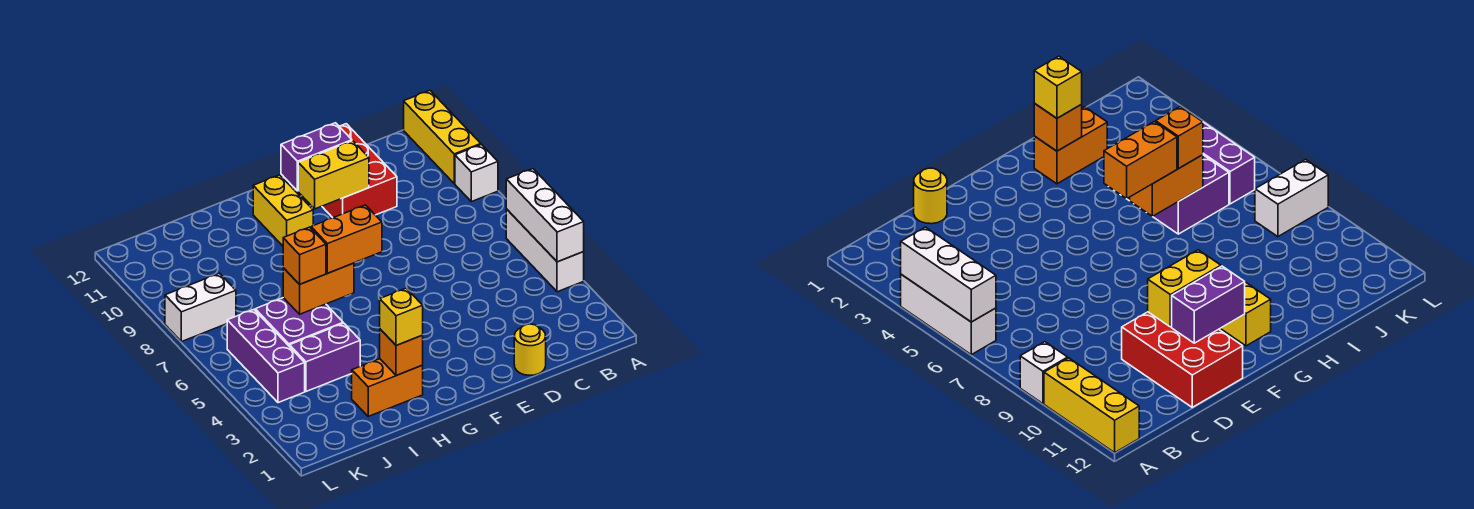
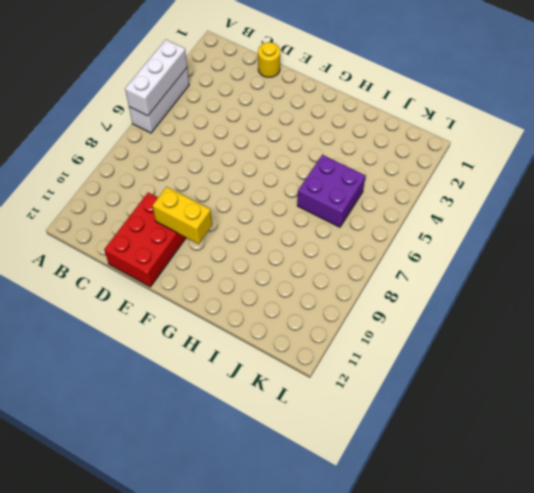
none -> white brick A9 level 1
none -> yellow brick A10:A12 level 1
none -> yellow brick G10:G11 level 1

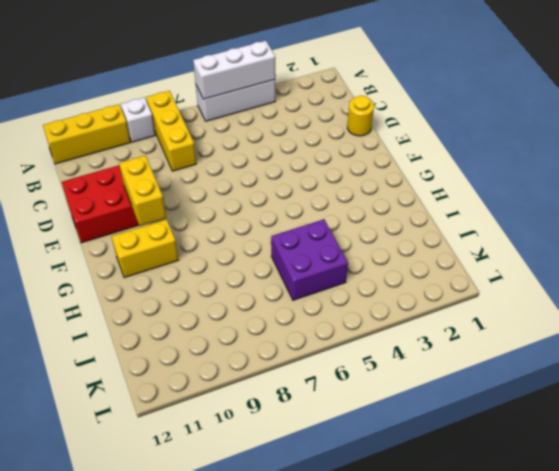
yellow brick A8:C8 level 1 -> none
none -> orange brick H2:I2 level 1
none -> purple brick I4:J4 level 1
none -> purple brick K4:K6 level 1

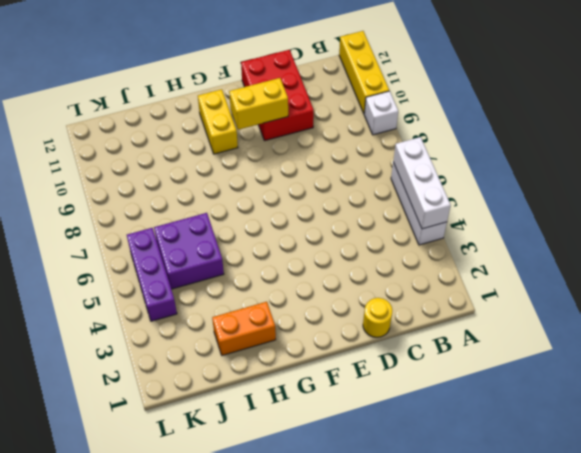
none -> purple brick I4:J4 level 1
none -> white brick K8:L8 level 1
none -> purple brick E11:F11 level 2

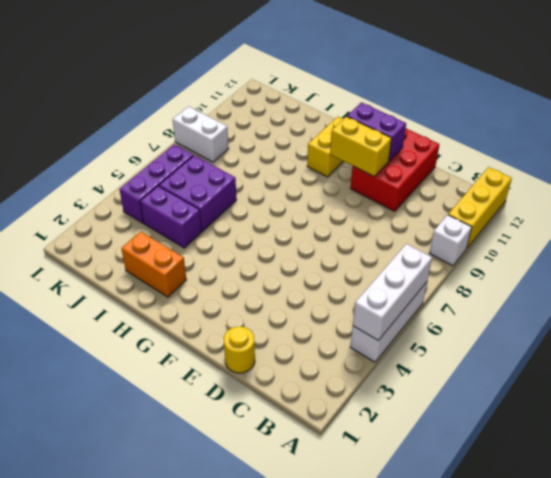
none -> orange brick H2 level 2
none -> orange brick H6:I6 level 2
none -> orange brick G6:H6 level 3

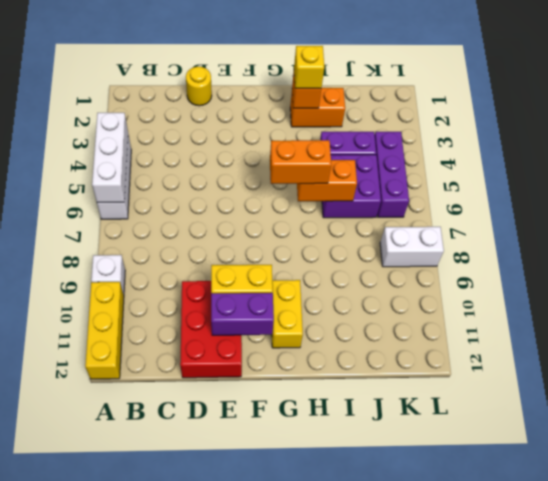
none -> orange brick I6 level 3

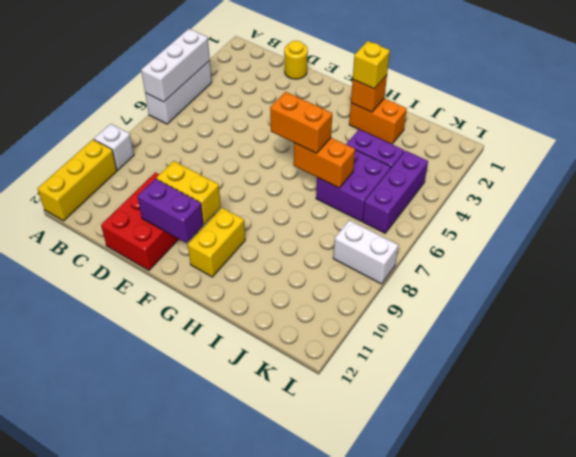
none -> orange brick I6 level 3

